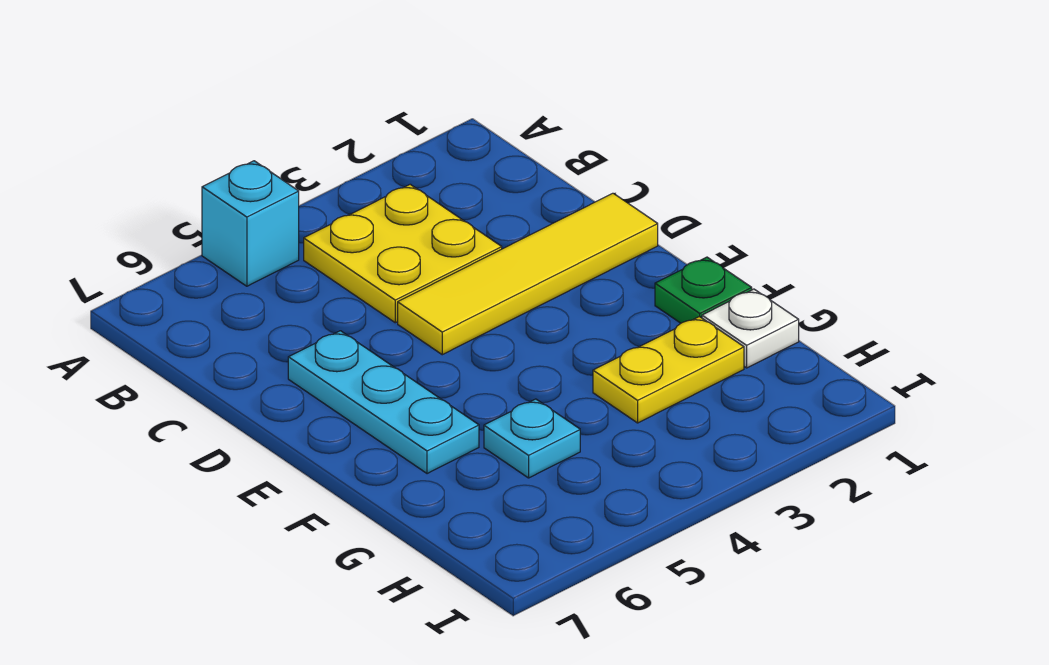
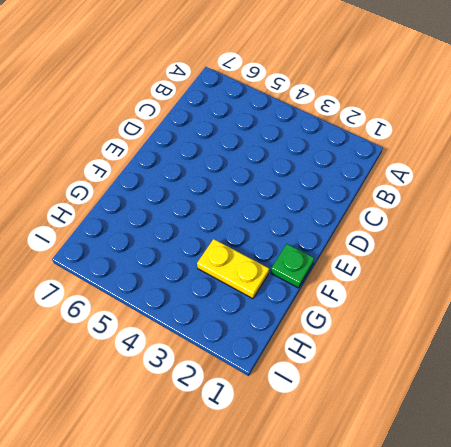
none -> cyan brick A5 level 1
none -> yellow plate B3:C4 level 1

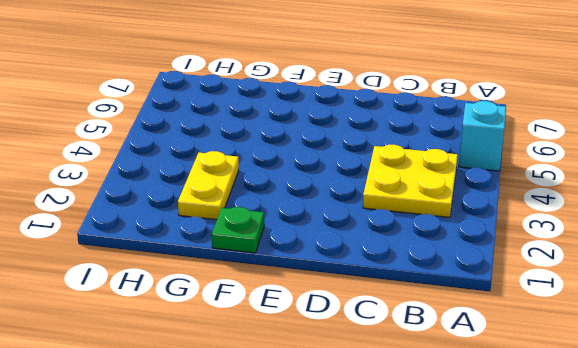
none -> yellow tile D1:D4 level 1
none -> cyan plate D6:F6 level 1

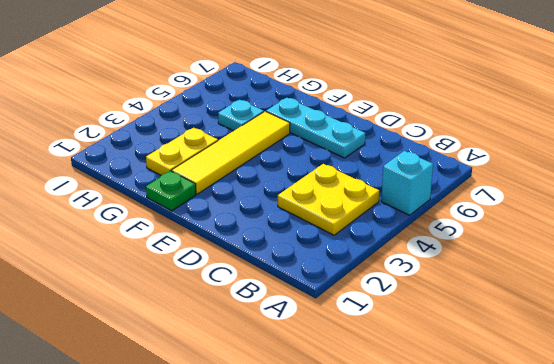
yellow tile F2:F5 level 1 -> yellow tile D1:D4 level 1
none -> white plate G1 level 1

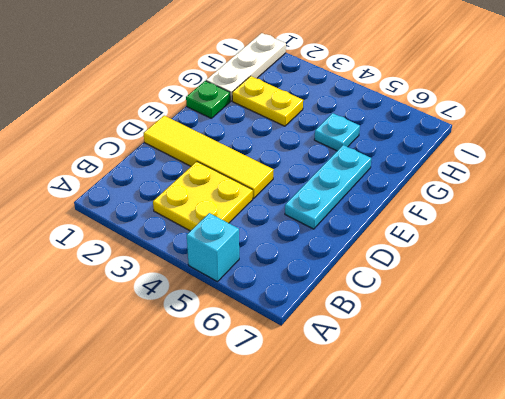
white plate G1:I1 level 1 -> white plate G1 level 1

